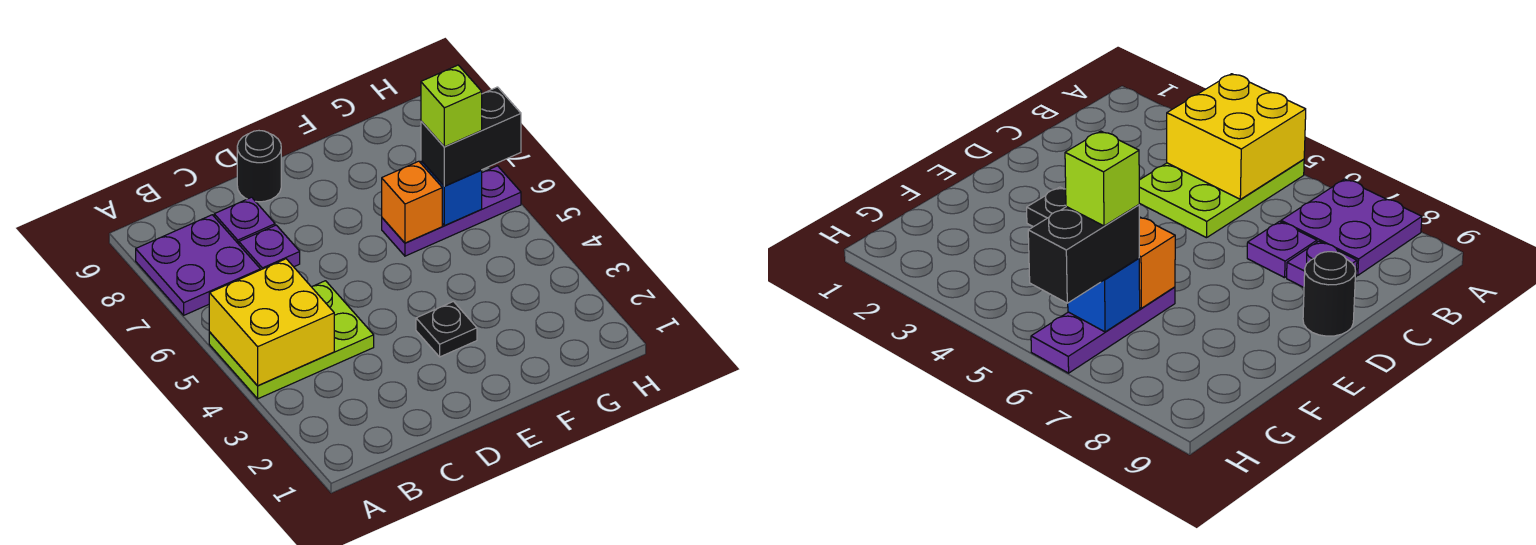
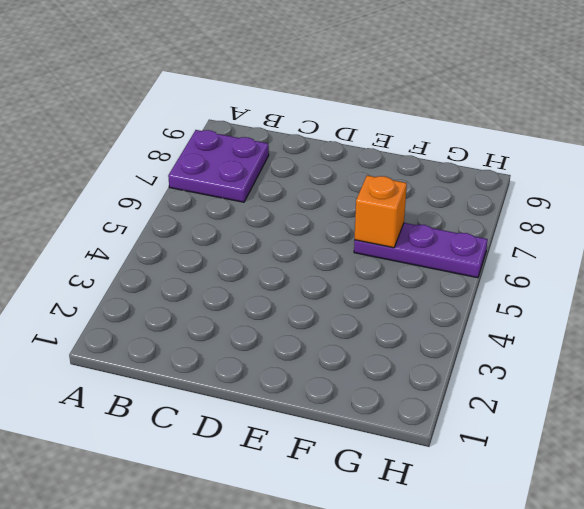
none -> lime plate A4:C5 level 1
none -> purple plate C7 level 1
none -> purple plate C8 level 1

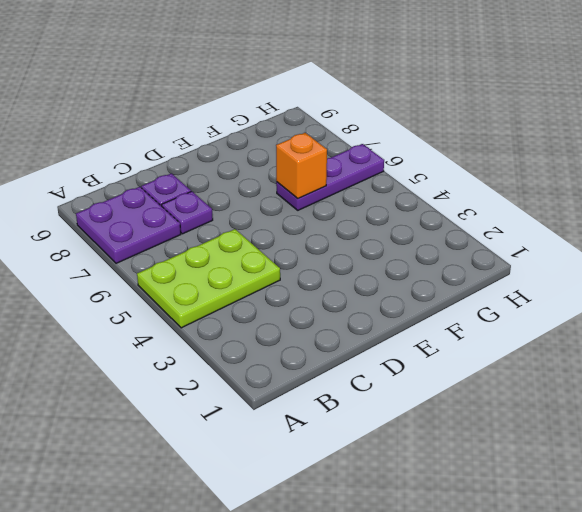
none -> black round brick D9 level 1
none -> black plate E3 level 1
none -> yellow brick A4:B5 level 2

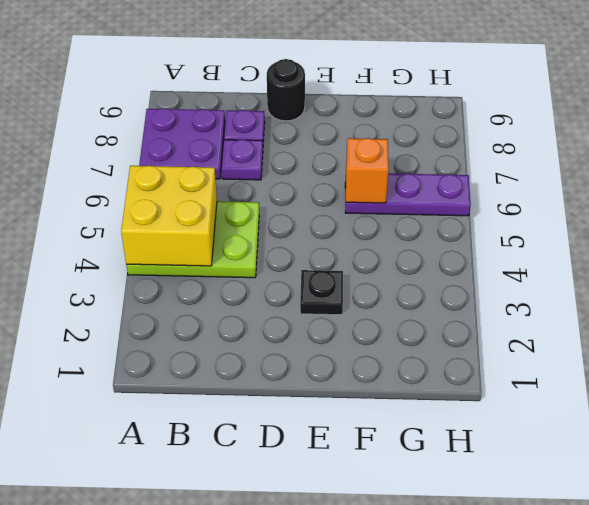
none -> blue brick G6 level 2
none -> black brick G6:H6 level 3
none -> lime brick G6 level 4

